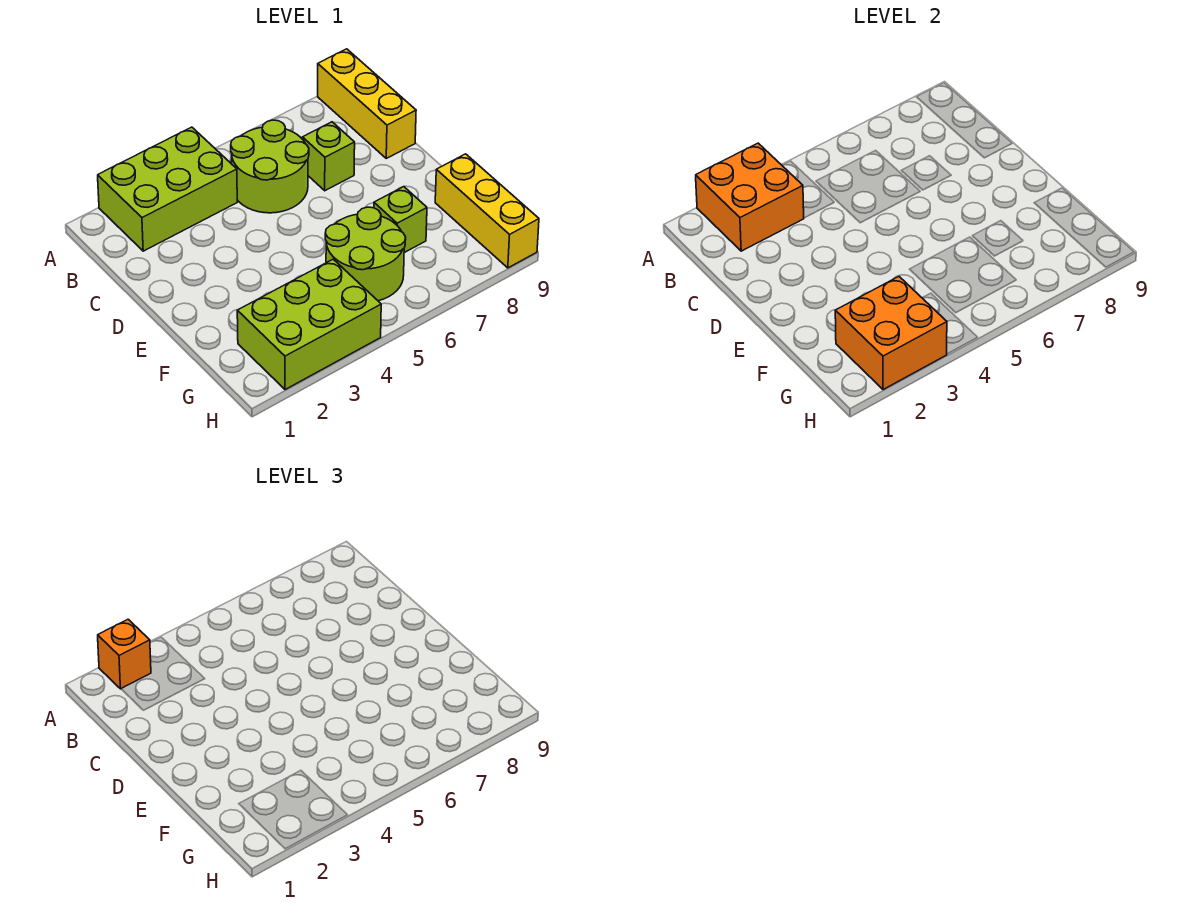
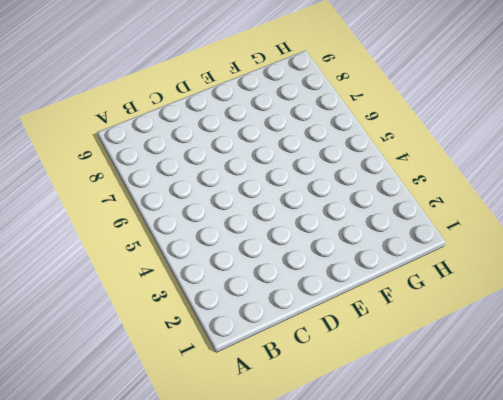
none -> lime brick A2:B4 level 1
none -> yellow brick A9:C9 level 1

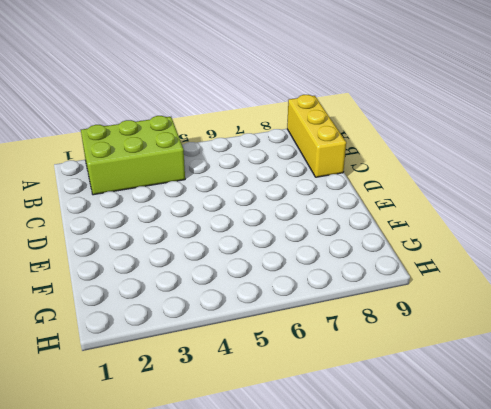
none -> lime round brick B5:C6 level 1
none -> lime brick C7 level 1

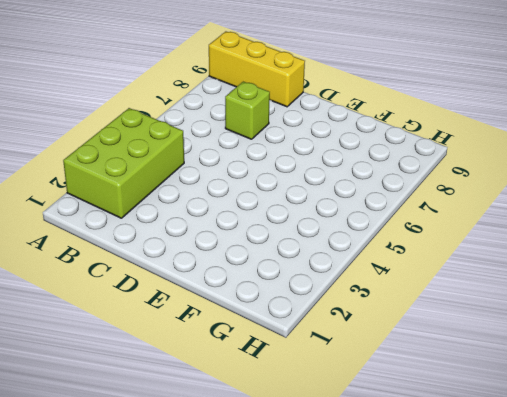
none -> lime round brick B5:C6 level 1
none -> lime round brick F5:G6 level 1

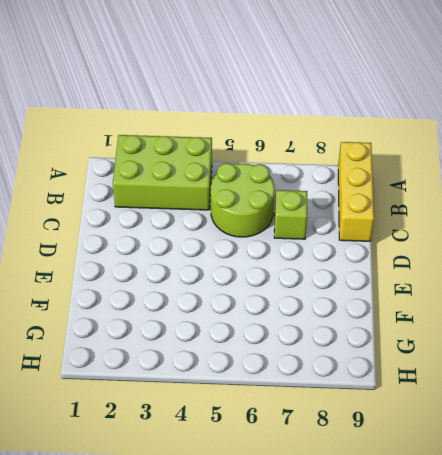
none -> lime round brick F5:G6 level 1
none -> lime brick F7 level 1

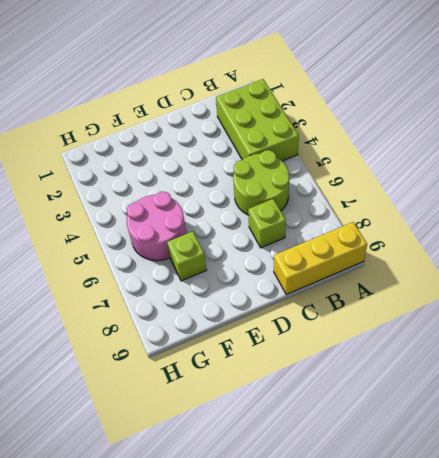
pink round brick F5:G6 level 1 -> lime round brick F5:G6 level 1
none -> yellow brick F9:H9 level 1
none -> lime brick G2:H4 level 1

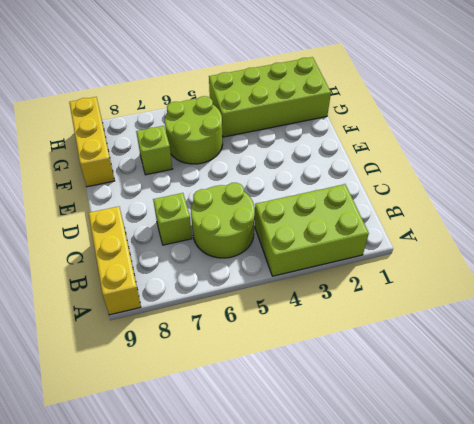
lime brick G1:H4 level 1 -> lime brick G2:H4 level 1
none -> orange brick A2:B3 level 2
none -> orange brick G2:H3 level 2

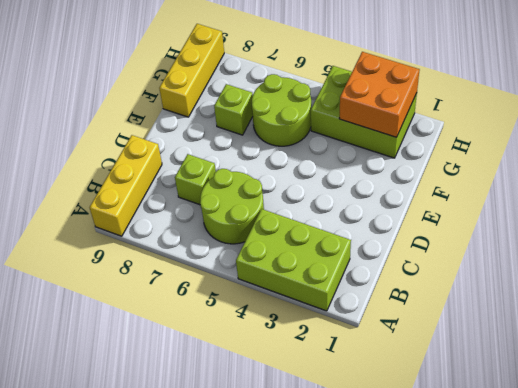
none -> orange brick A2:B3 level 2
none -> orange brick A2 level 3

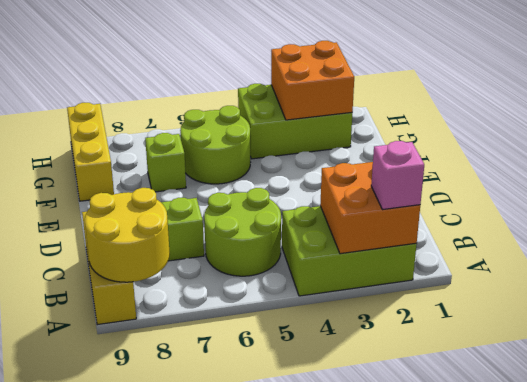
pink brick A2 level 3 -> orange brick A2 level 3
yellow round brick A8:B9 level 2 -> none

